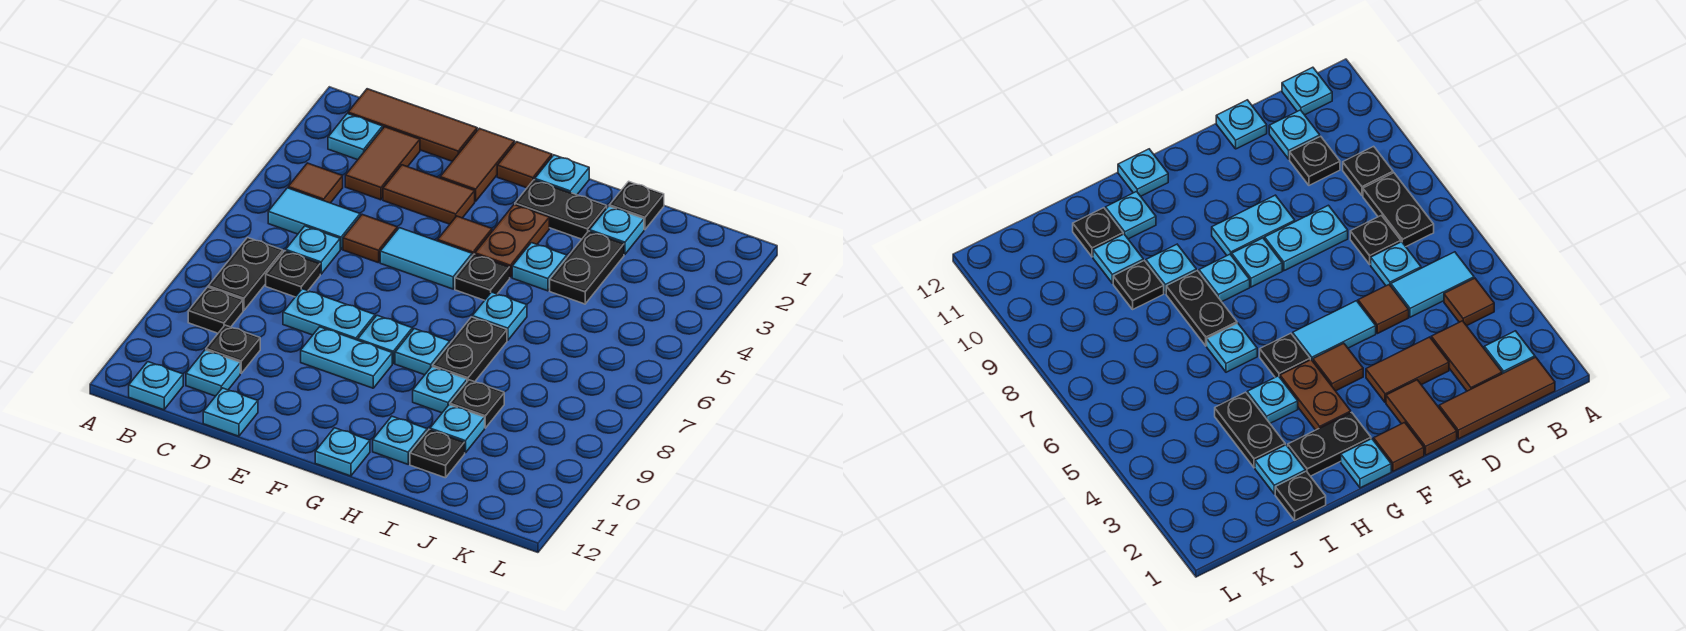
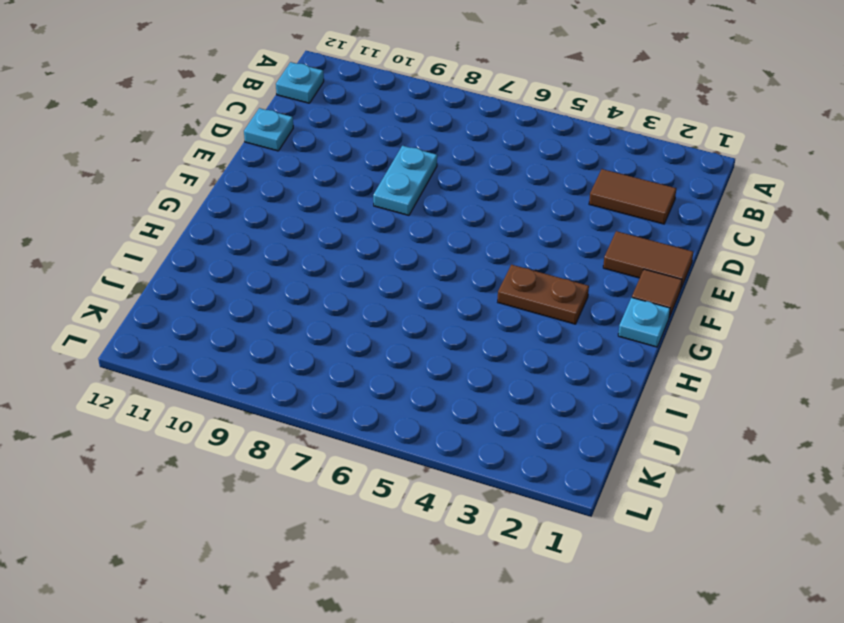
none -> brown tile B1:D1 level 1
none -> cyan plate B2 level 1
none -> brown tile B4 level 1
none -> cyan tile B5:C5 level 1

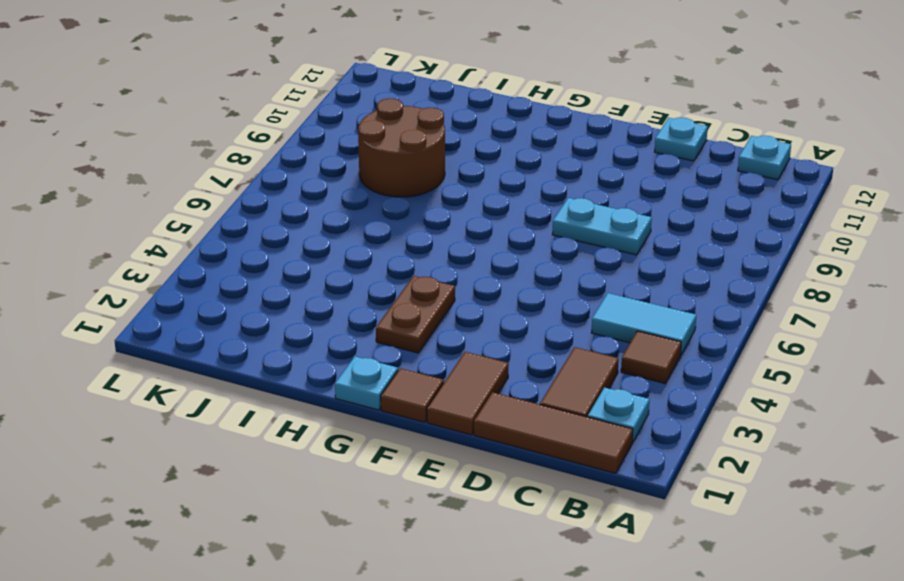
brown round brick I8:J9 level 1 -> black plate I9 level 1
none -> black plate B7:B8 level 1
none -> black plate B9 level 1
none -> cyan plate C6 level 1
none -> black plate C7 level 1

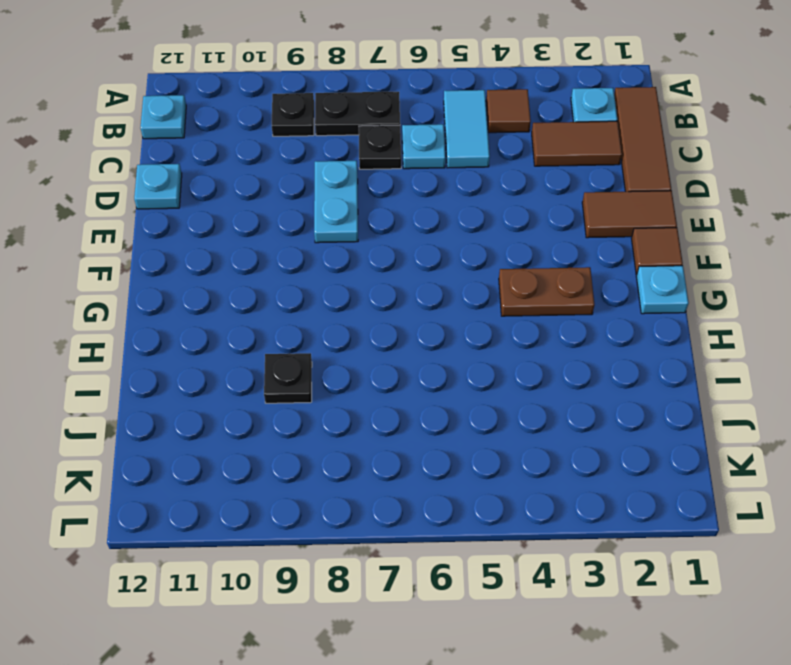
none -> black plate C10 level 1
none -> cyan plate C11 level 1
none -> brown tile D3:E3 level 1
none -> brown tile D5 level 1

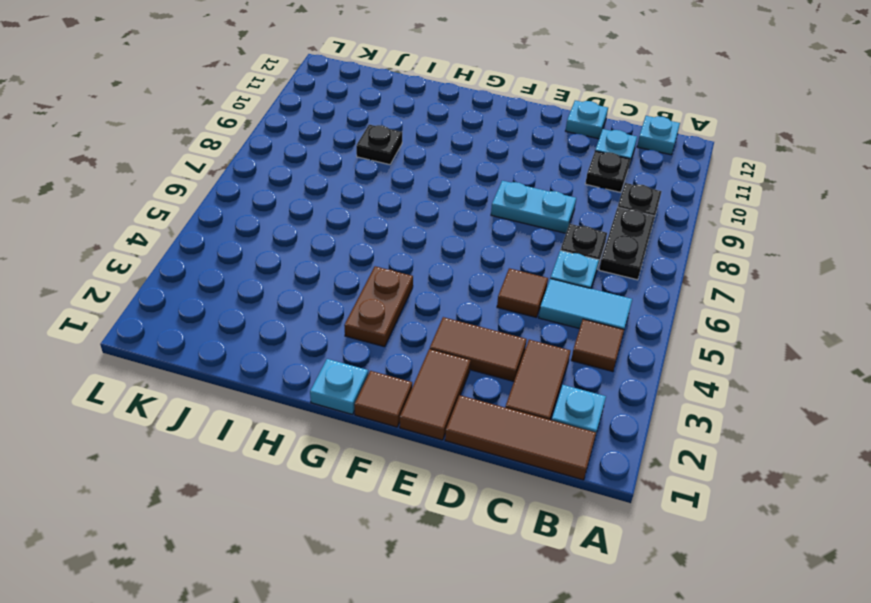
none -> cyan tile E5:F5 level 1
none -> cyan plate E9:F9 level 1
none -> brown tile F4 level 1
none -> cyan plate F8 level 1

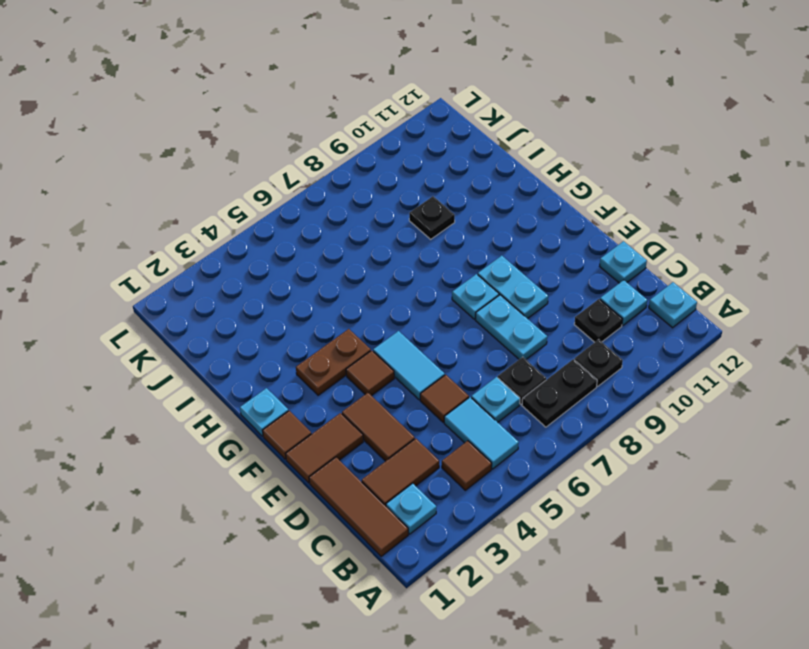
none -> black plate G2:H2 level 1
none -> black plate G5 level 1
none -> cyan plate G8 level 1
none -> cyan plate G12 level 1

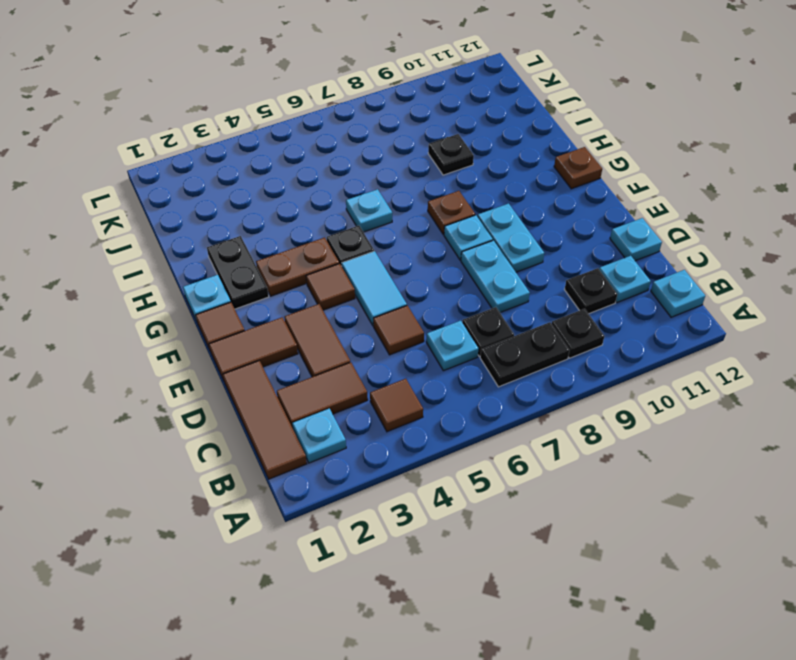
brown plate G8 level 1 -> cyan plate G8 level 1
brown plate G12 level 1 -> cyan plate G12 level 1
none -> cyan tile B5:C5 level 1
none -> cyan plate H4 level 1
none -> black plate H7:H8 level 1
none -> cyan plate H9 level 1

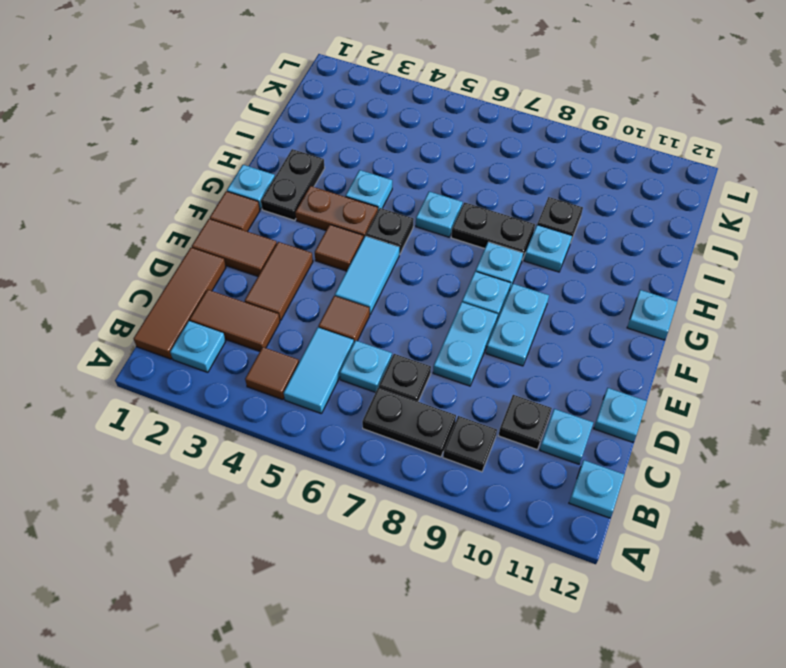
none -> cyan plate H11 level 1
none -> black plate I1 level 1
none -> cyan plate I2 level 1
none -> black plate I3:I4 level 1

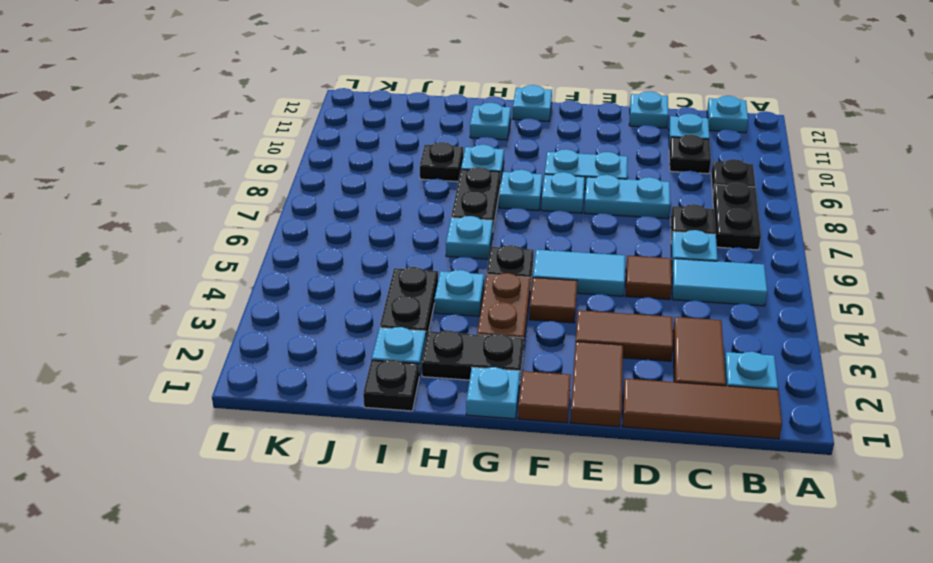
none -> brown tile B4 level 1
none -> cyan plate I10 level 1
none -> black plate I11 level 1

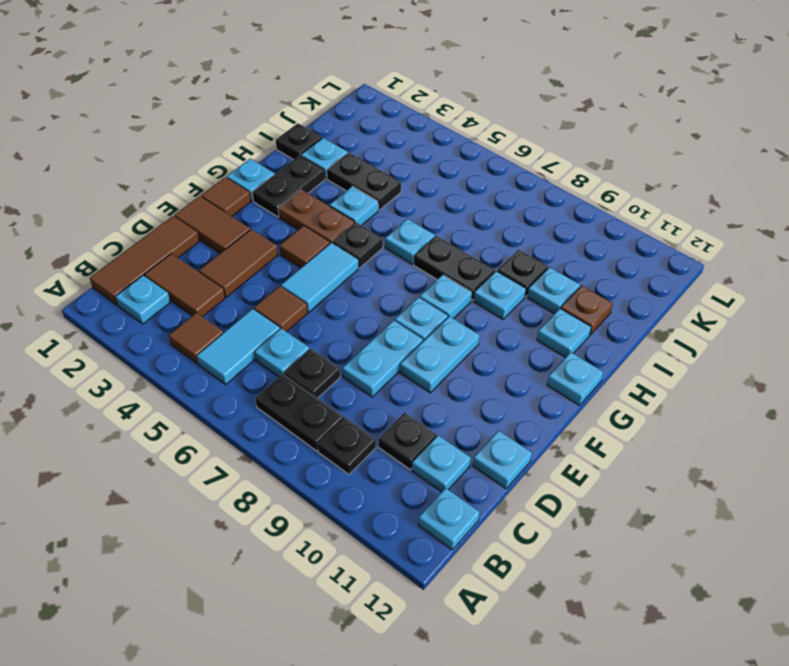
brown plate I11 level 1 -> black plate I11 level 1

